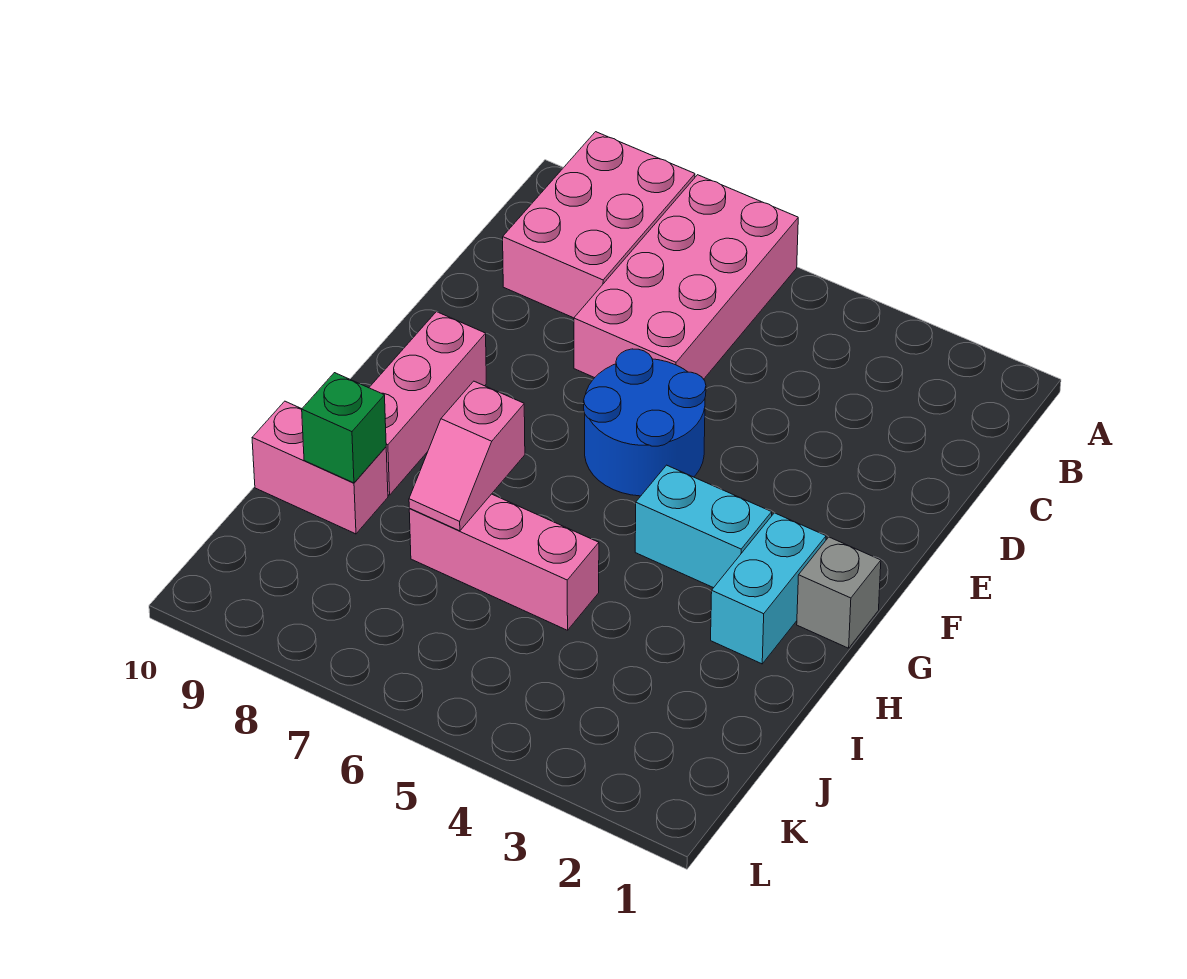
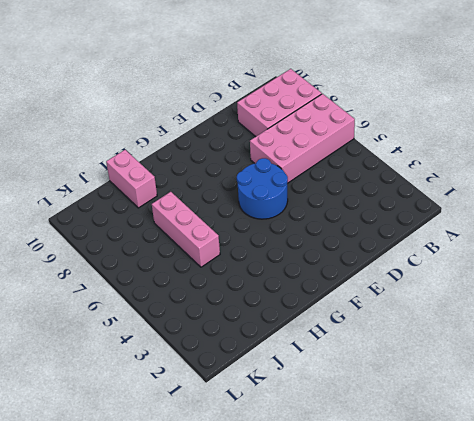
none -> pink brick F9:H9 level 1
none -> grey brick G1 level 1

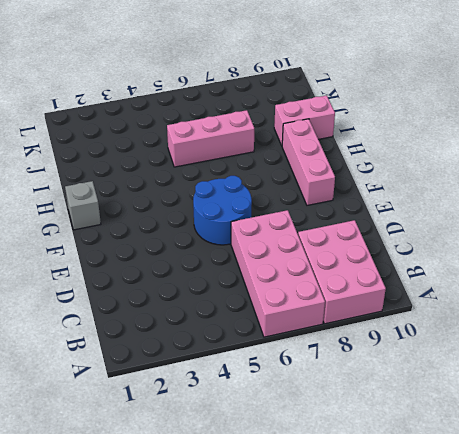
none -> cyan brick G2:H2 level 1
none -> cyan brick G3:G4 level 1

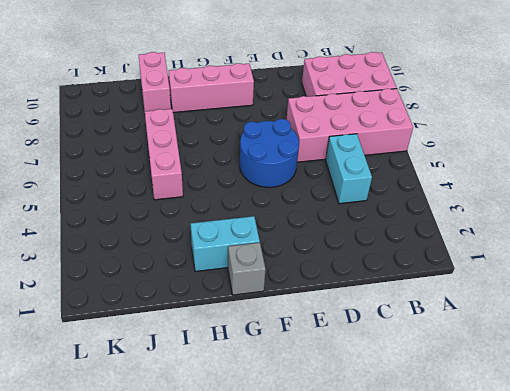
cyan brick C4:C5 level 1 -> cyan brick G3:G4 level 1
none -> pink slope H7:I7 level 2 top H
none -> green brick I9 level 2

